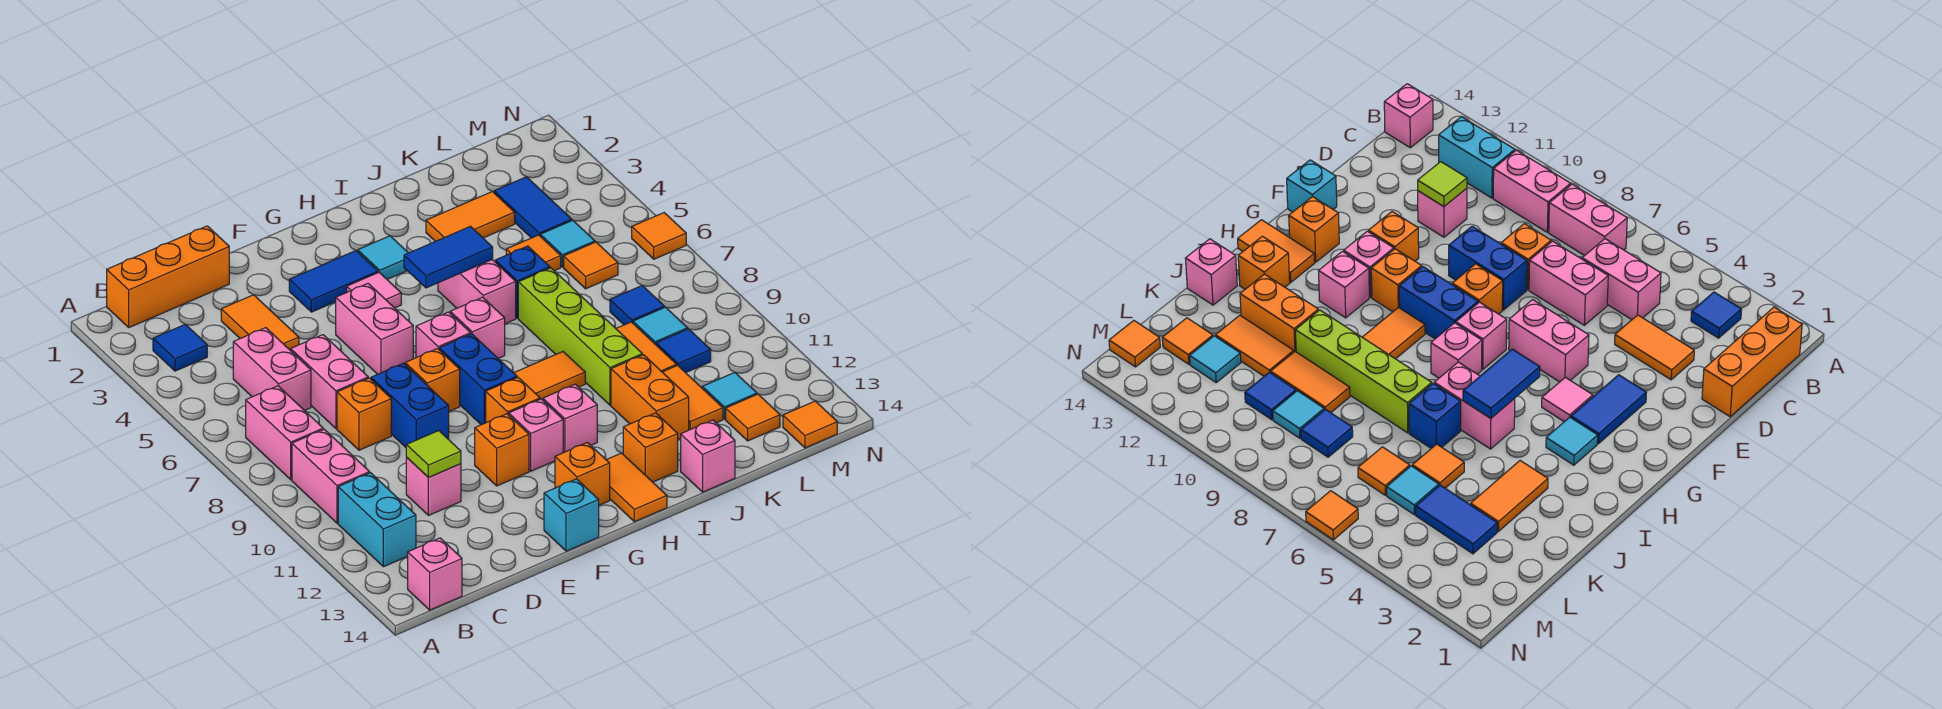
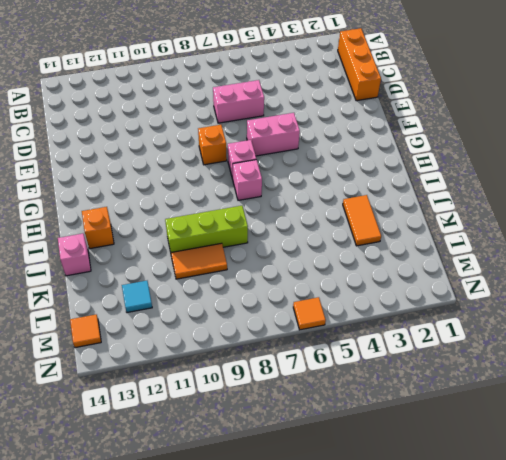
lime brick J8:J10 level 1 -> lime brick J7:J10 level 1
none -> blue tile B3 level 1
none -> pink brick B7:B8 level 1
none -> pink brick B9:B10 level 1
none -> cyan brick B11:B12 level 1

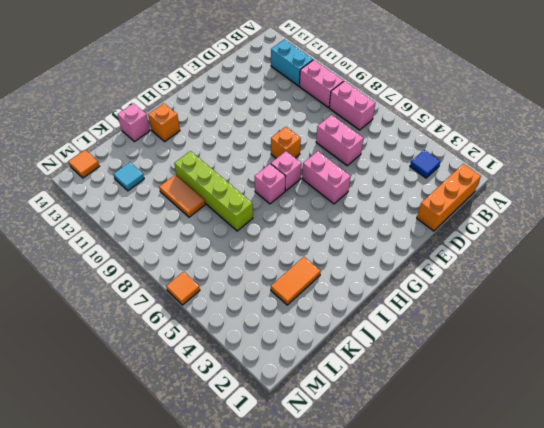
none -> pink brick B14 level 1
none -> pink brick C5:C6 level 1
none -> orange tile D3:D4 level 1
none -> orange brick D8 level 1

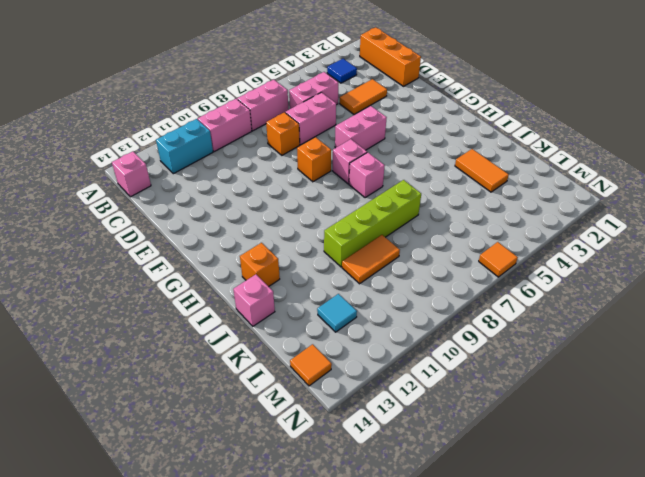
none -> pink brick D11 level 1
none -> blue brick E8:E9 level 1
none -> blue tile F3:G3 level 1
none -> orange brick F11 level 1

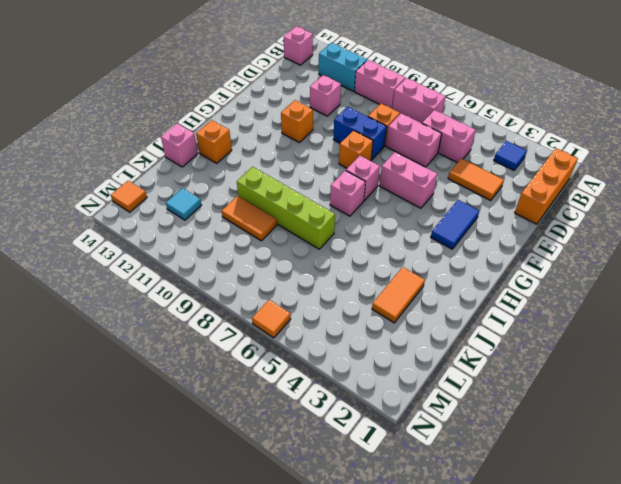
none -> cyan brick F14 level 1
none -> pink tile G4 level 1
none -> blue brick G8:G9 level 1
none -> orange brick G10 level 1

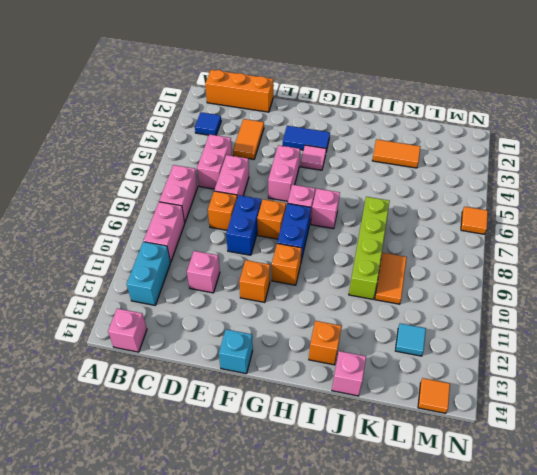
none -> pink brick G11 level 1
none -> orange brick G13 level 1
none -> cyan tile H3 level 1
none -> orange tile H9:I9 level 1

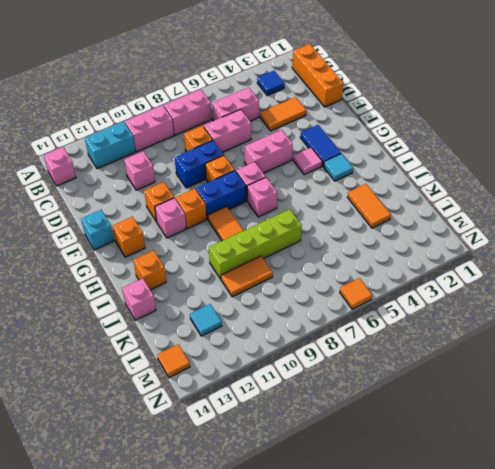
none -> pink brick H11 level 1
none -> orange tile H13:H14 level 1
none -> pink brick I5:I6 level 1
none -> blue brick J6 level 1

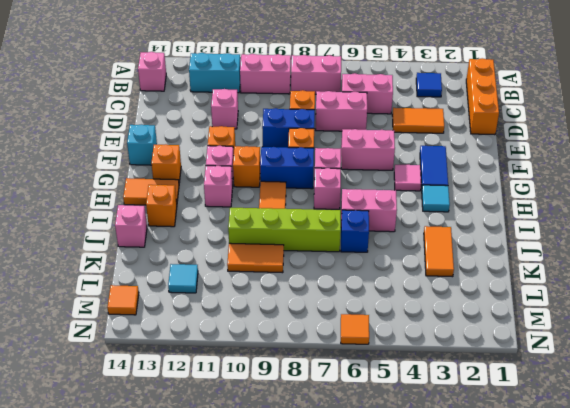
none -> orange brick J11:J12 level 1
none -> orange tile K5 level 1
none -> orange tile K11:K12 level 1
none -> blue tile L3:L4 level 1

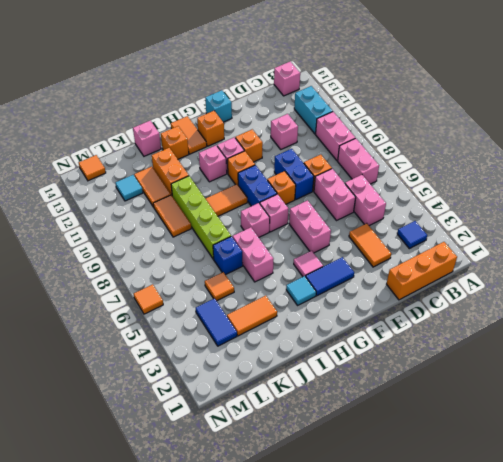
none -> cyan tile L5 level 1
none -> orange tile L6 level 1
none -> blue tile L8 level 1
none -> cyan tile L9 level 1

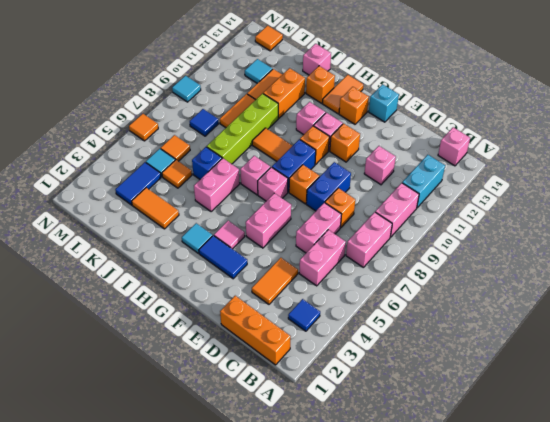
cyan tile N9 level 1 -> cyan tile L9 level 1
none -> blue tile L10 level 1
none -> orange tile L13 level 1
none -> lime tile D11 level 2
none -> blue tile H5:I5 level 2

